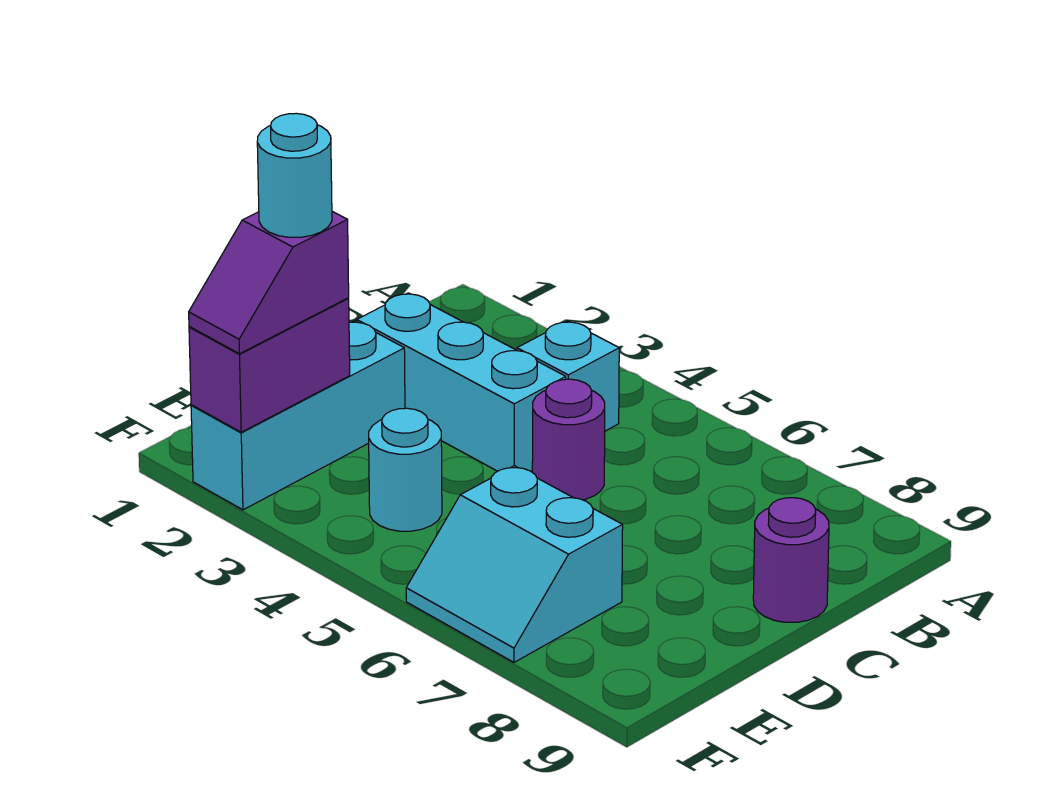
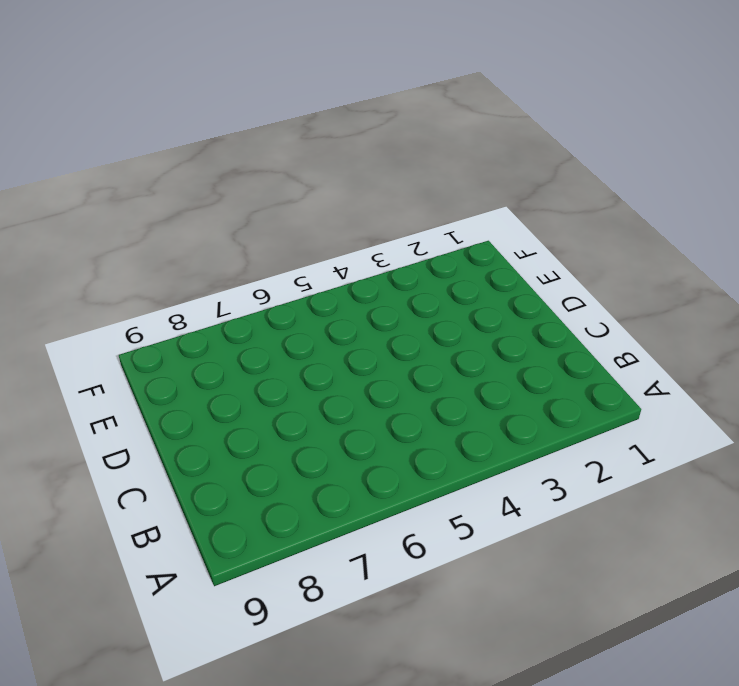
none -> cyan brick B4 level 1
none -> cyan brick C2:C4 level 1

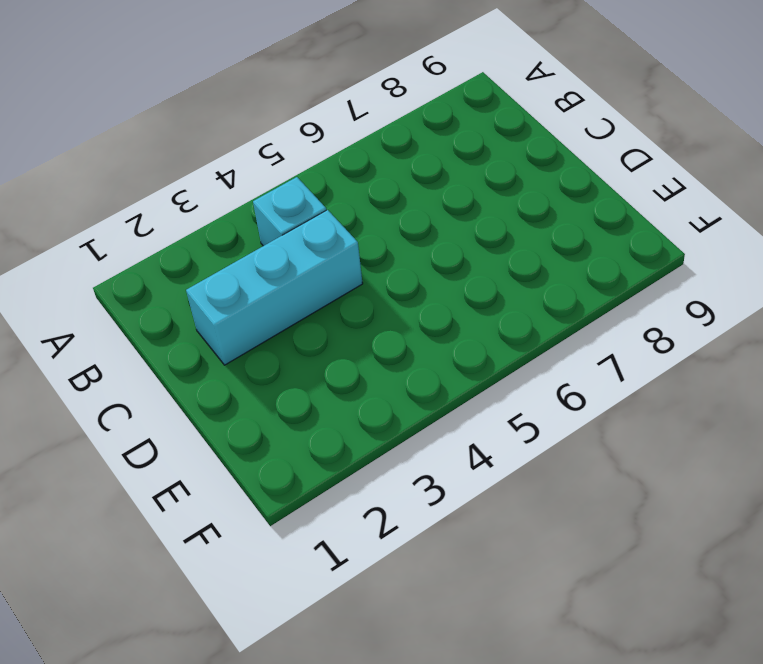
none -> purple round brick C5 level 1
none -> purple round brick C9 level 1

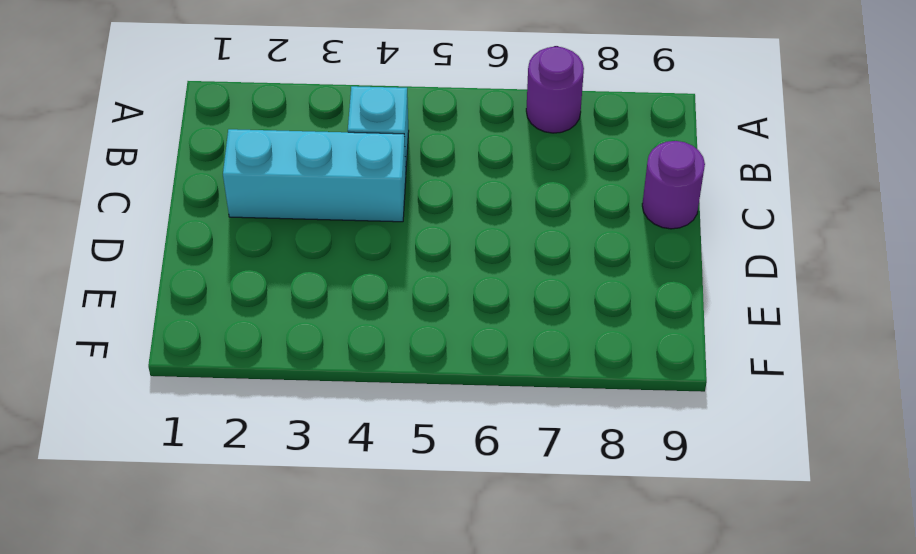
purple round brick A7 level 1 -> purple round brick C5 level 1
none -> cyan brick D2:F2 level 1
none -> cyan round brick E4 level 1

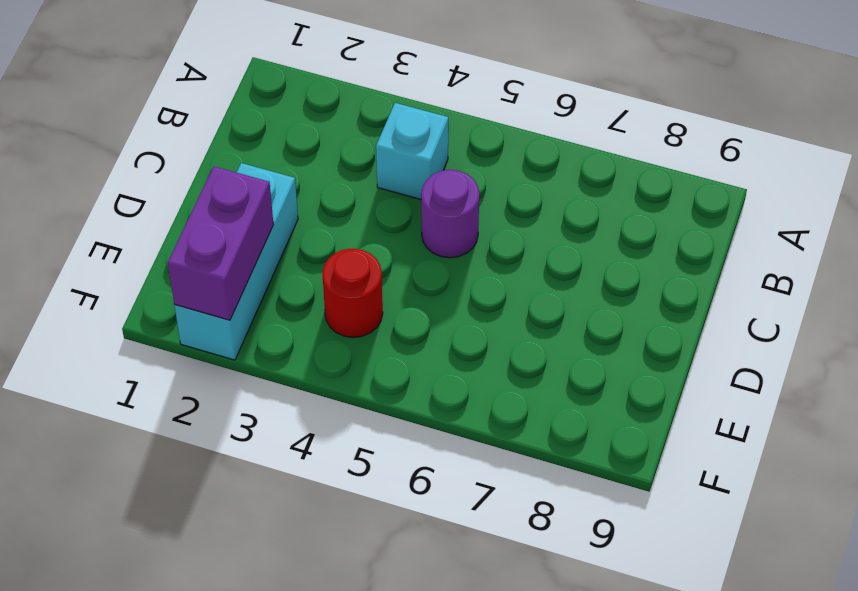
red round brick E4 level 1 -> cyan round brick E4 level 1
none -> cyan brick C2:C4 level 1
none -> purple round brick C9 level 1

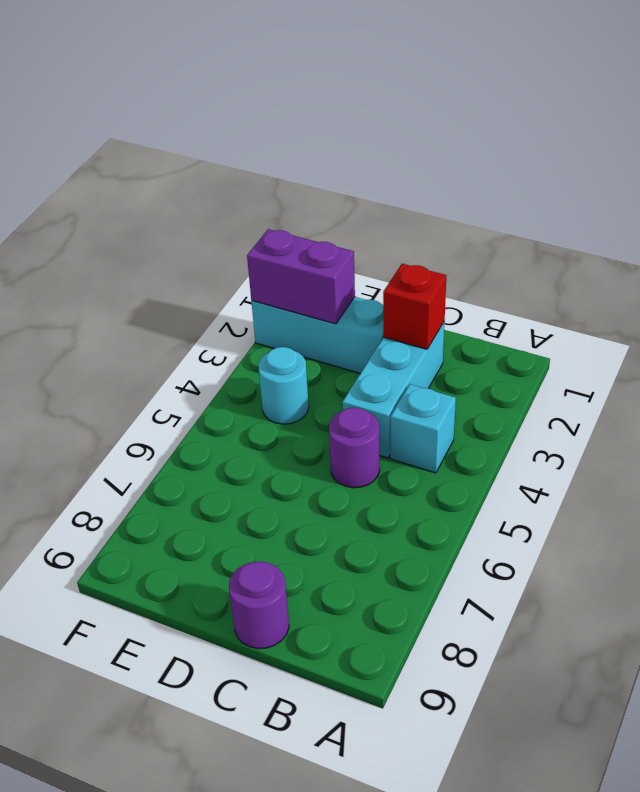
red brick C2 level 2 -> none
none -> cyan slope E6:F7 level 1 top E
none -> purple slope E2:F2 level 3 top E

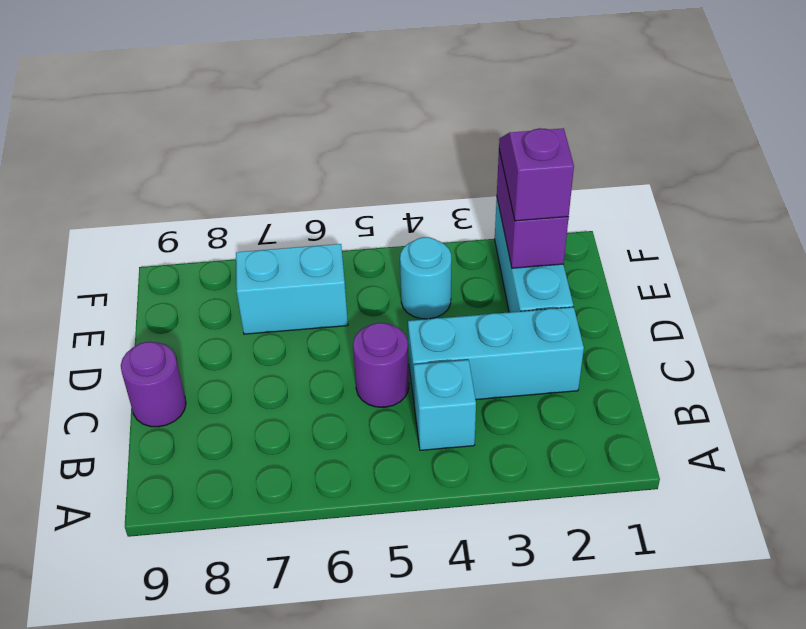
none -> cyan round brick E2 level 4

